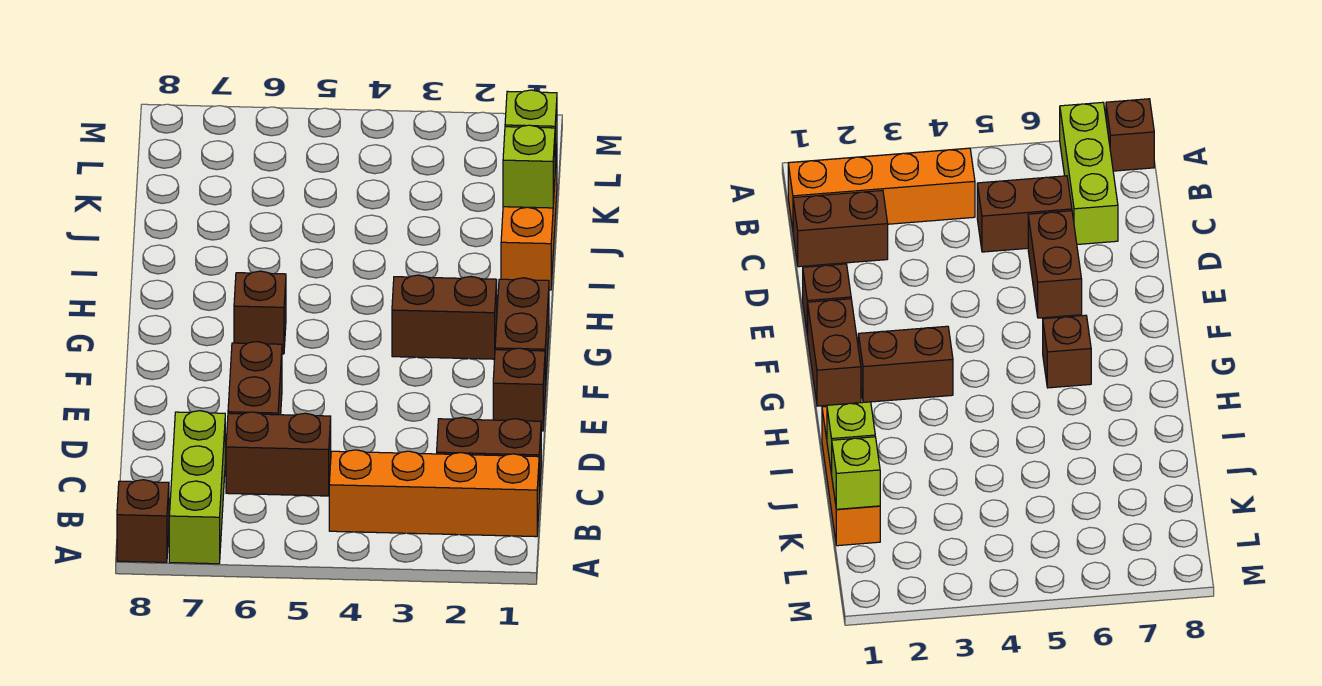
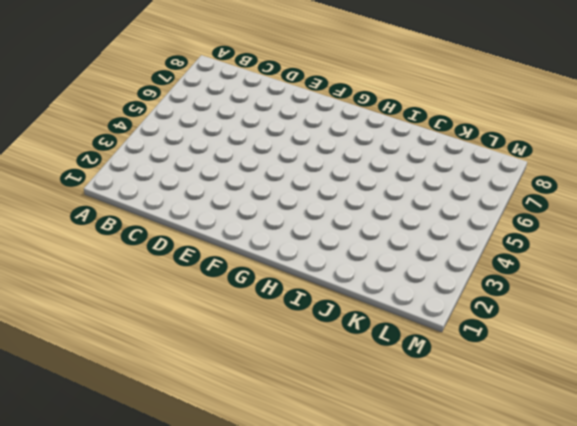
none -> lime brick A7:C7 level 1
none -> brown brick A8 level 1
none -> orange brick B1:B4 level 1

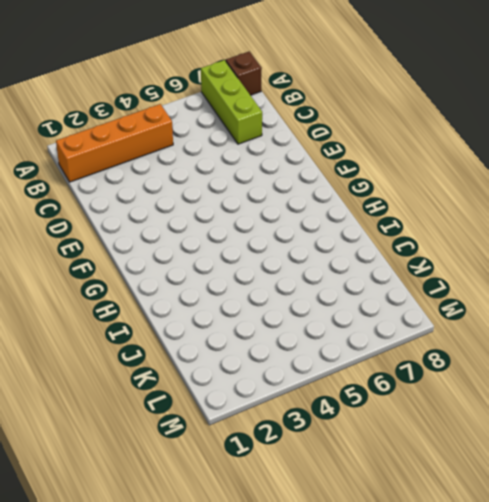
none -> brown brick C1:C2 level 1
none -> brown brick C5:C6 level 1
none -> brown brick D6:E6 level 1

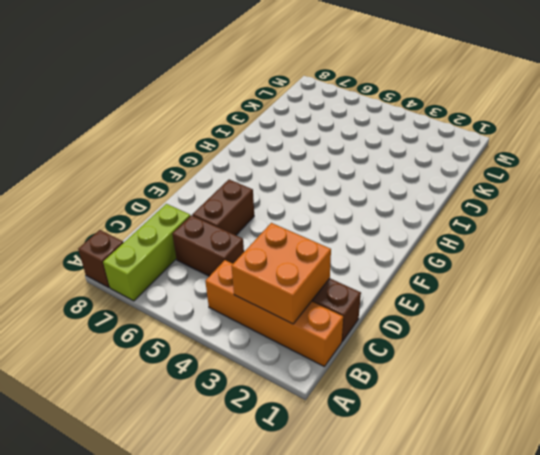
orange brick B2:C3 level 2 -> none
none -> brown brick E1 level 1
none -> brown brick F1:G1 level 1
none -> brown brick G2:G3 level 1

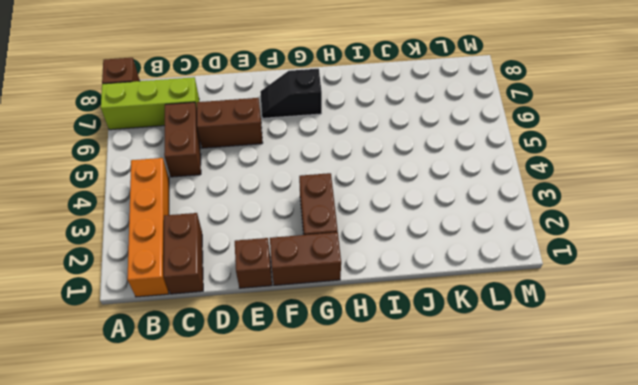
black slope F7:G7 level 1 top G -> none
none -> brown brick G6 level 1
none -> orange brick I1:K1 level 1
none -> lime brick J1 level 2

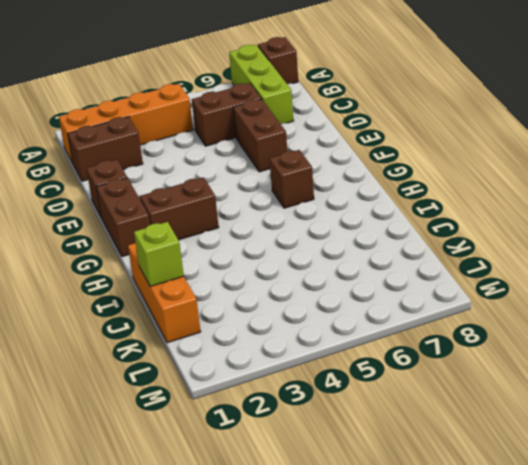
none -> lime brick K1 level 2

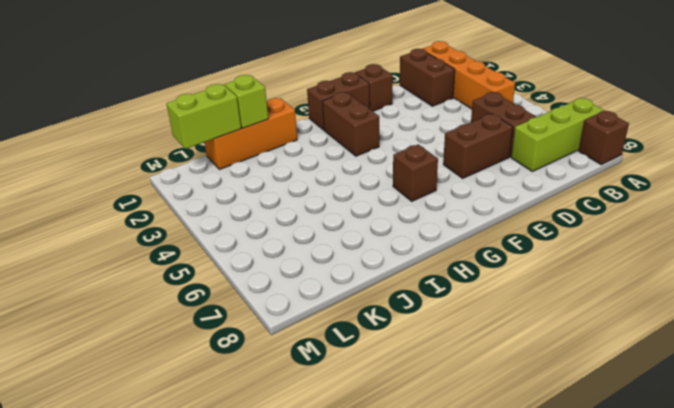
lime brick K1:L1 level 2 -> lime brick K1 level 2

